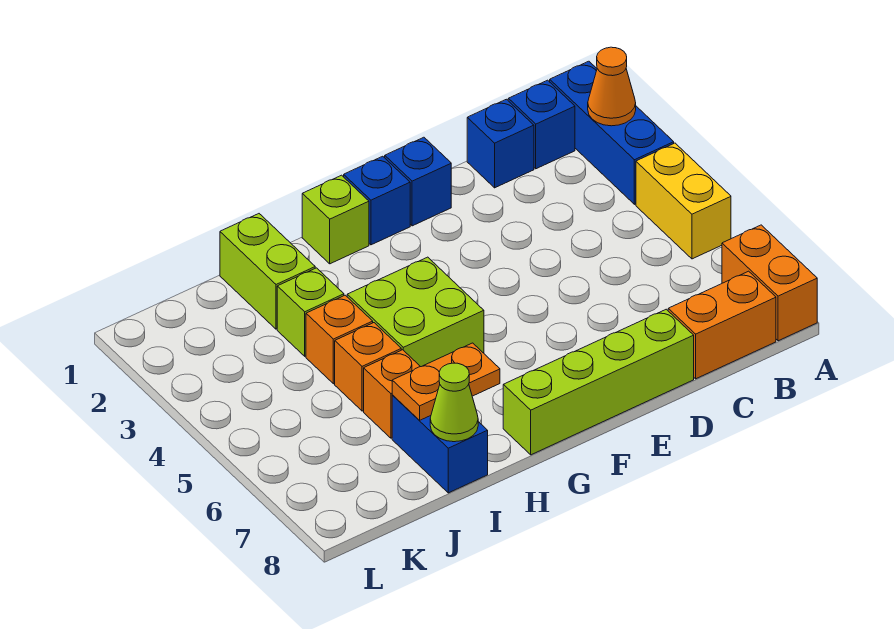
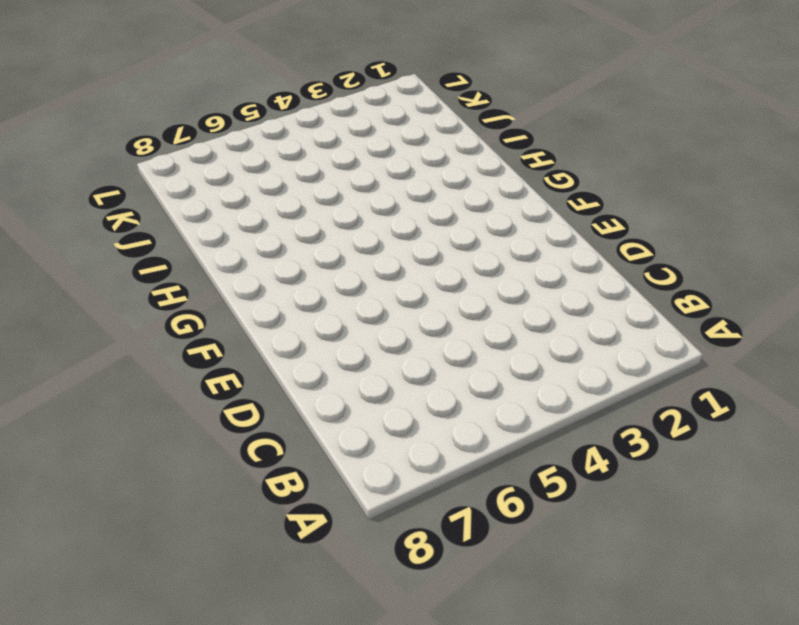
none -> blue brick A1:A3 level 1
none -> yellow brick A4:A5 level 1
none -> orange brick A7:A8 level 1

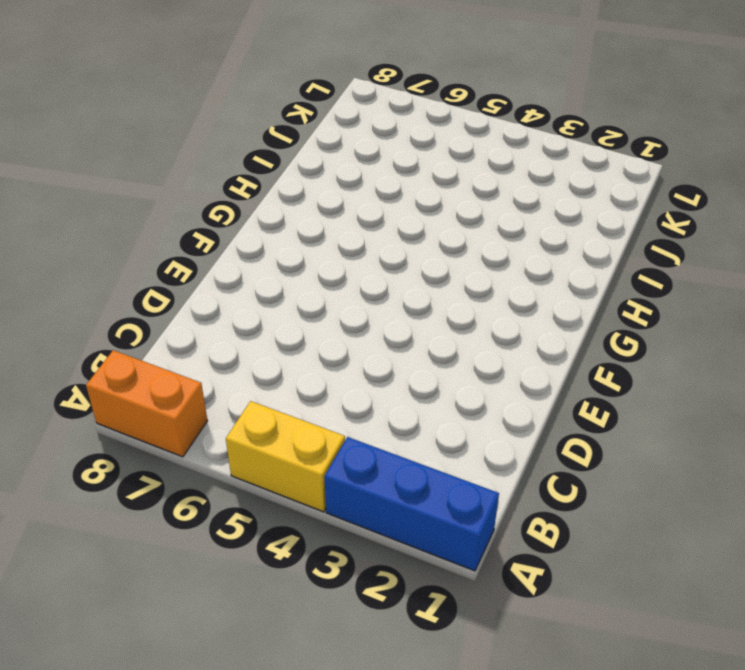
none -> blue brick B1 level 1
none -> orange brick B8:C8 level 1
none -> blue brick C1 level 1

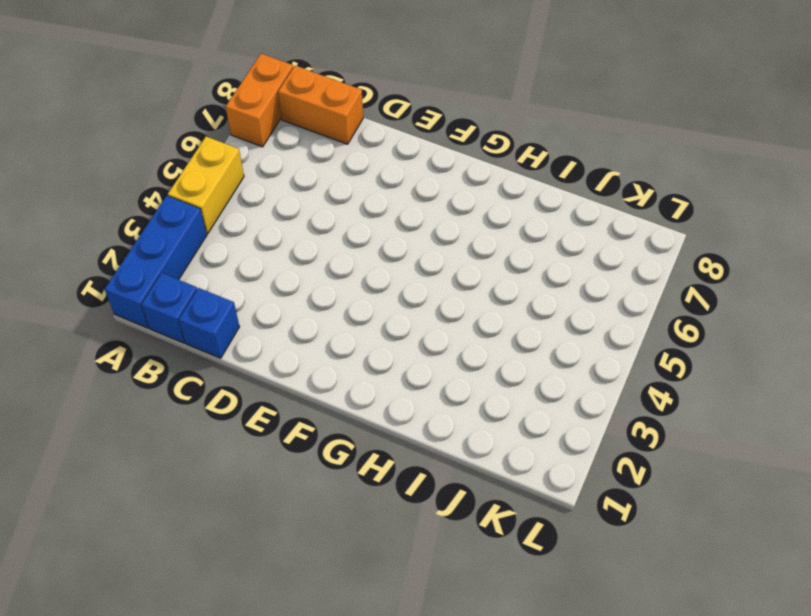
none -> lime brick D8:G8 level 1
none -> blue brick E1 level 1
none -> blue brick F1 level 1

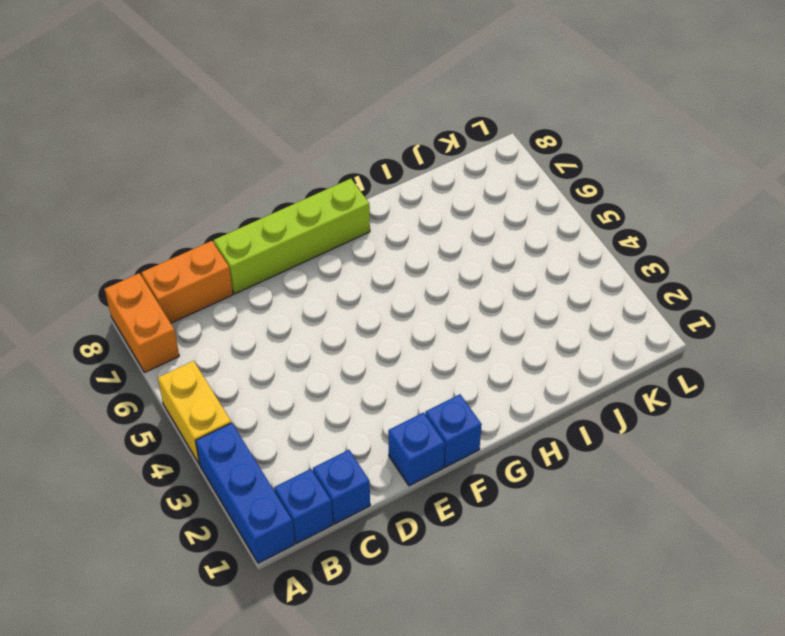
none -> lime brick G1 level 1
none -> lime brick G4:H5 level 1
none -> lime brick I1:I2 level 1

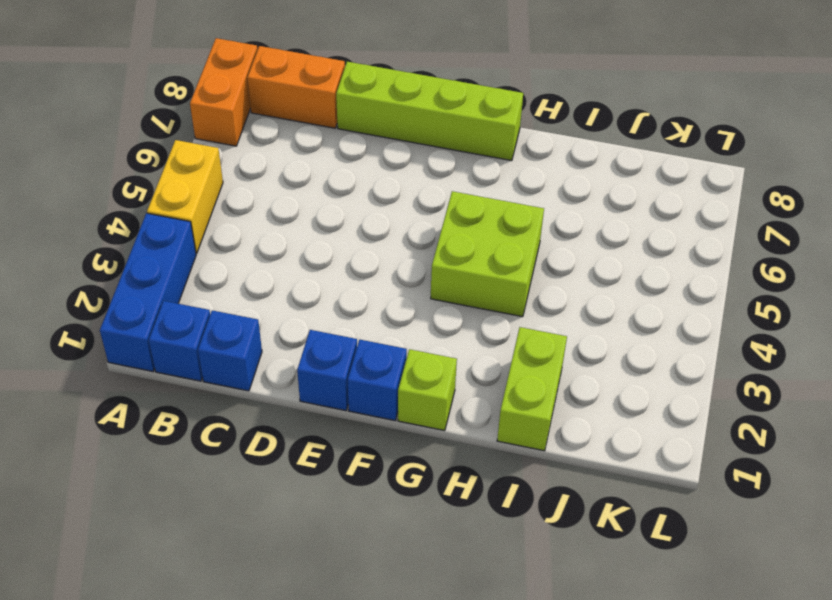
none -> lime brick I3 level 1
none -> orange brick I4 level 1
none -> orange brick I5 level 1

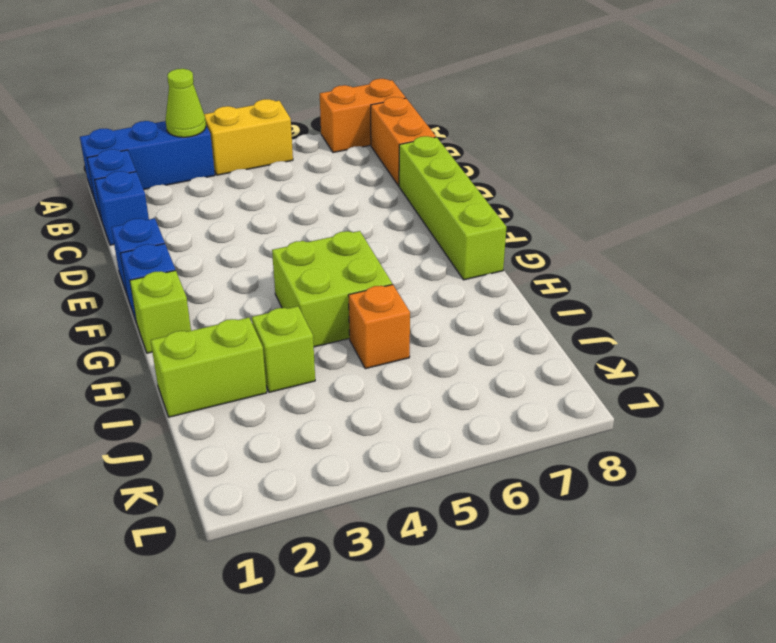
lime cone A3 level 2 -> lime cone I8 level 2
none -> orange brick I4 level 1
none -> orange brick I6 level 1
none -> blue brick I7:I8 level 1

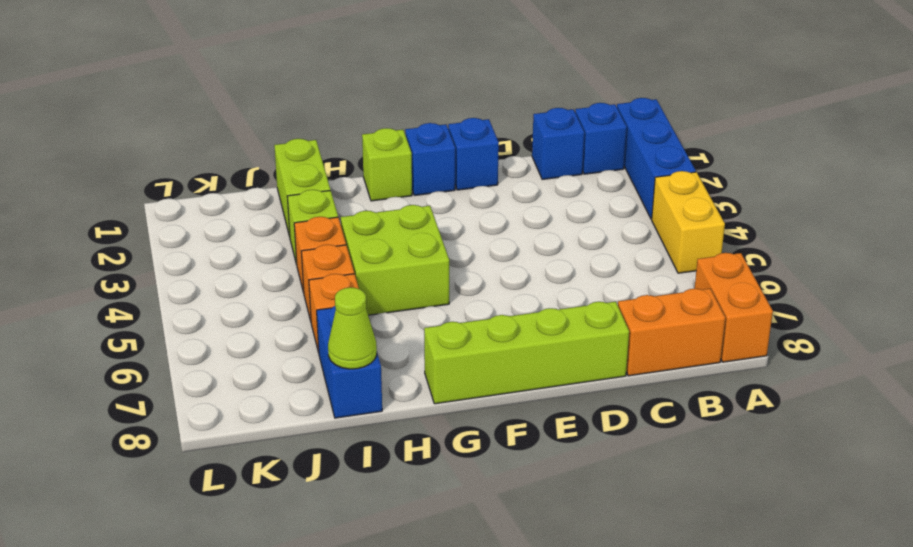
none -> orange cone A2 level 2
none -> orange plate H7:I7 level 2

